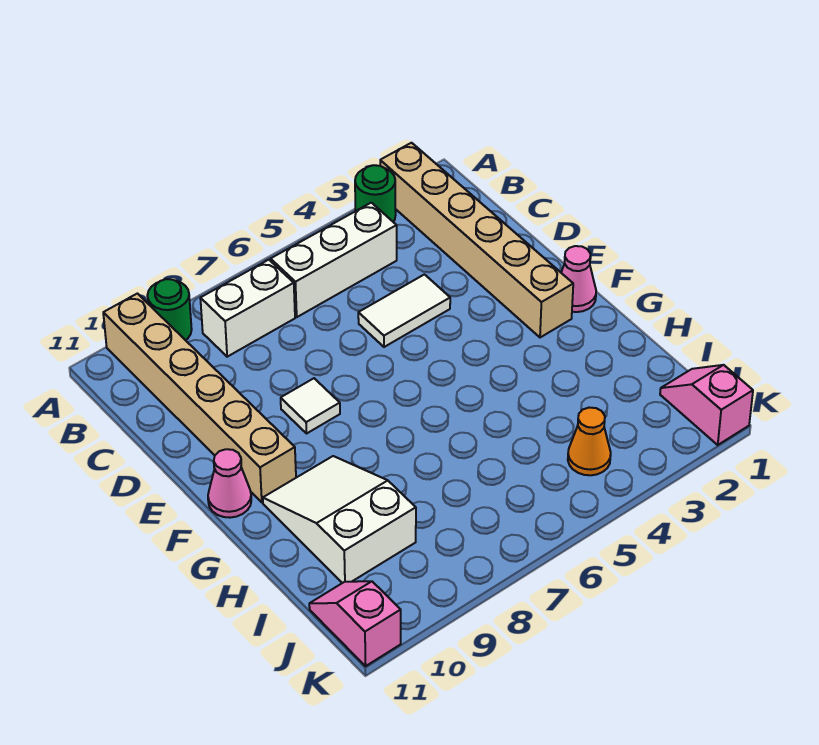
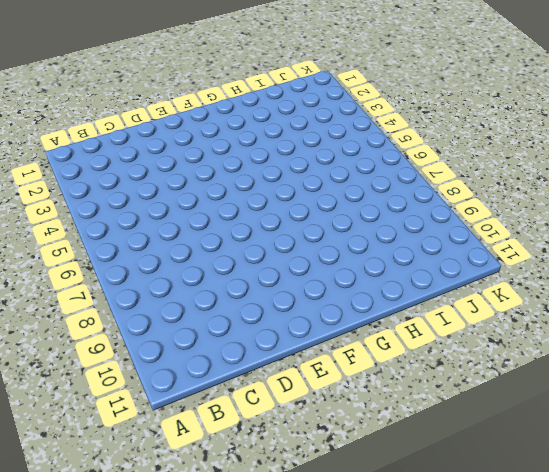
none -> tan brick A2:F2 level 1
none -> green round brick A3 level 1
none -> green round brick A9 level 1

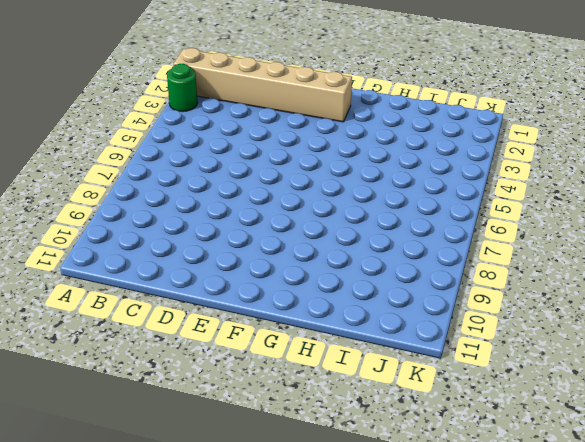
none -> green round brick A9 level 1
none -> tan brick A10:F10 level 1
none -> white brick B4:B6 level 1

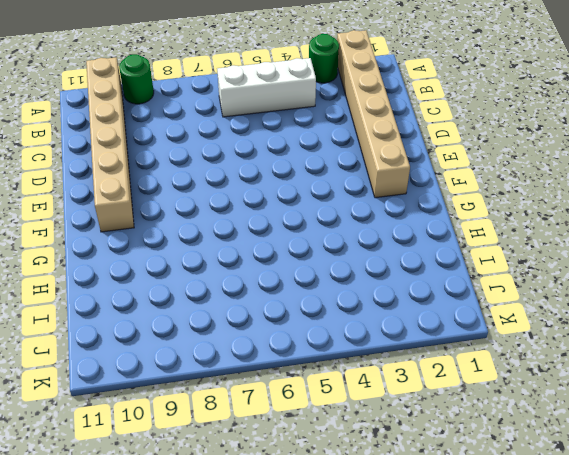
none -> white brick B7:B8 level 1
none -> white tile D4:D5 level 1
none -> white tile E8 level 1

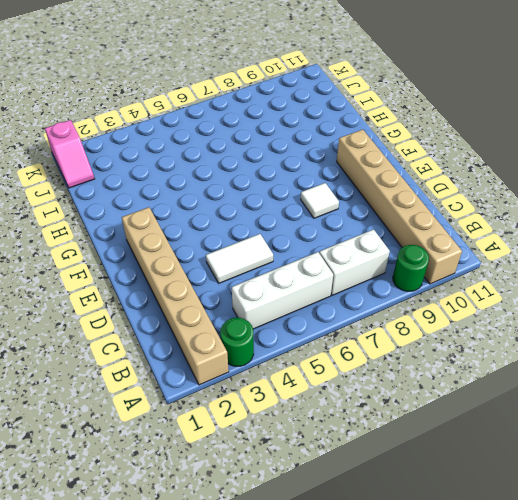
none -> pink cone F1 level 1
none -> pink cone F11 level 1
none -> white slope G9:I10 level 1 top I

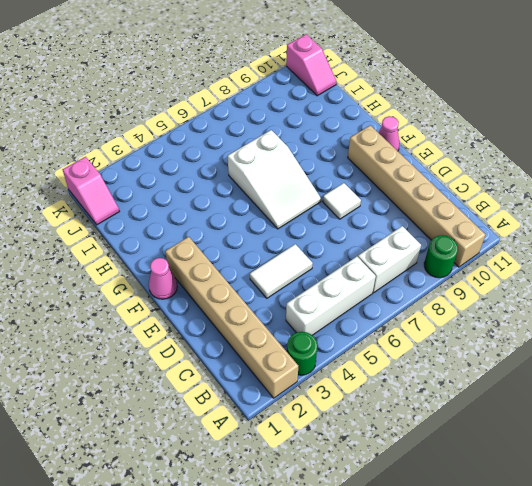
white slope F6:H7 level 1 top H -> white slope G9:I10 level 1 top I
none -> orange cone J4 level 1

